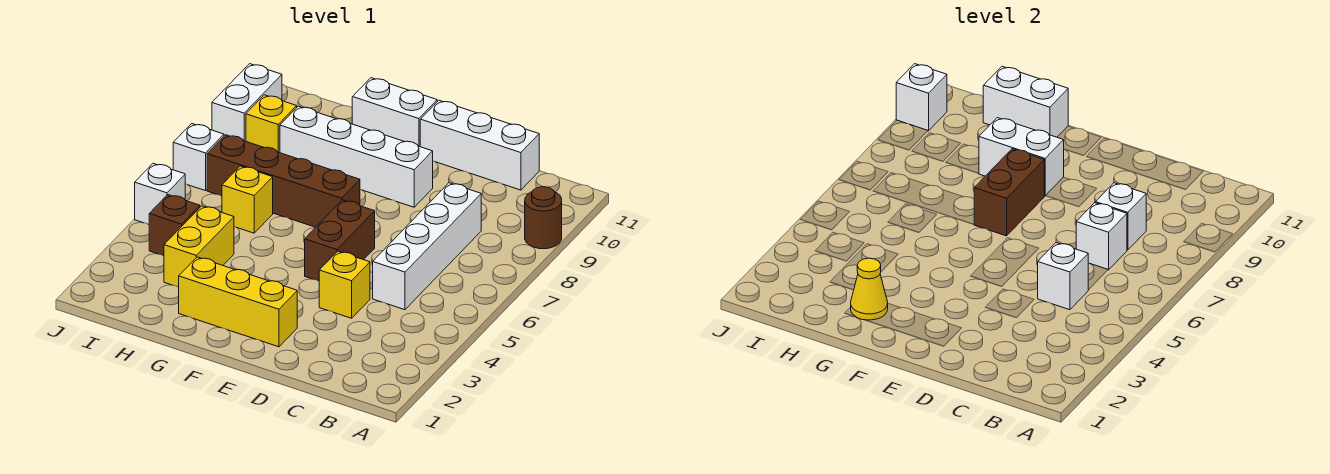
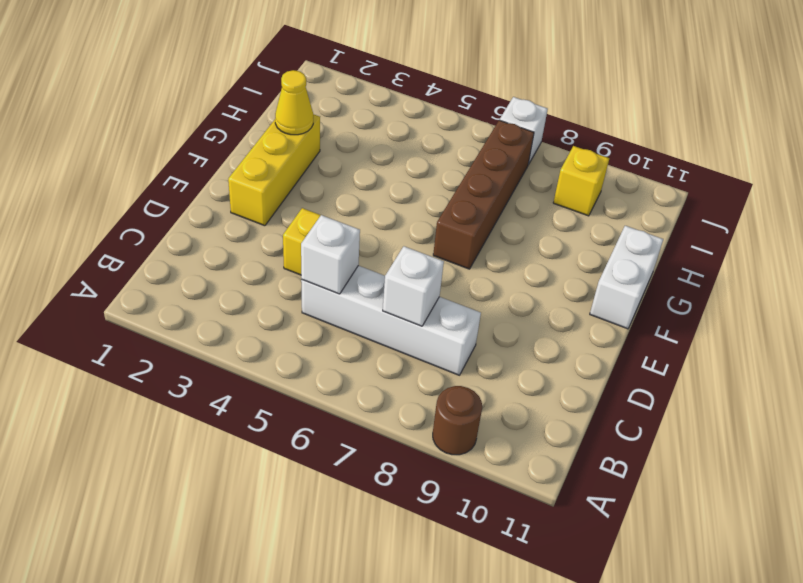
none -> white brick C11:E11 level 1
none -> brown brick E5:E6 level 1
none -> white brick E9:H9 level 1

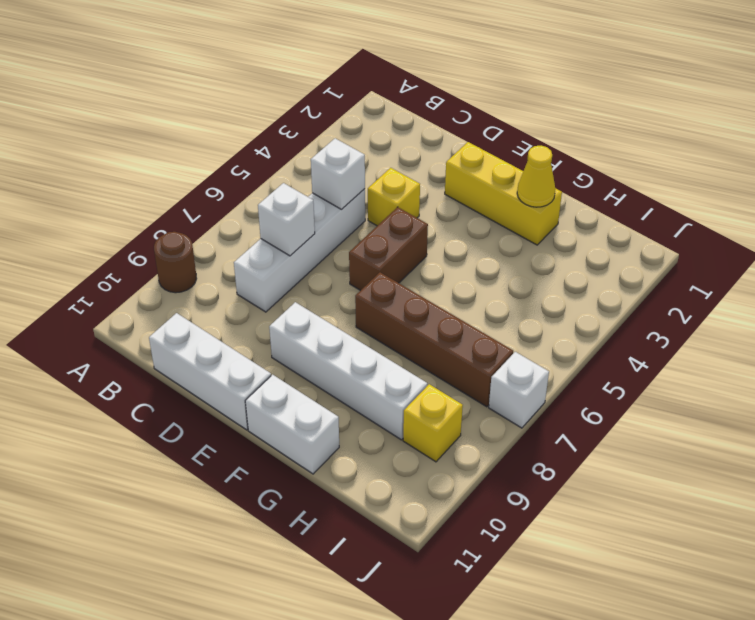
none -> yellow brick H3:H4 level 1
none -> yellow brick H6 level 1
none -> brown brick I4 level 1

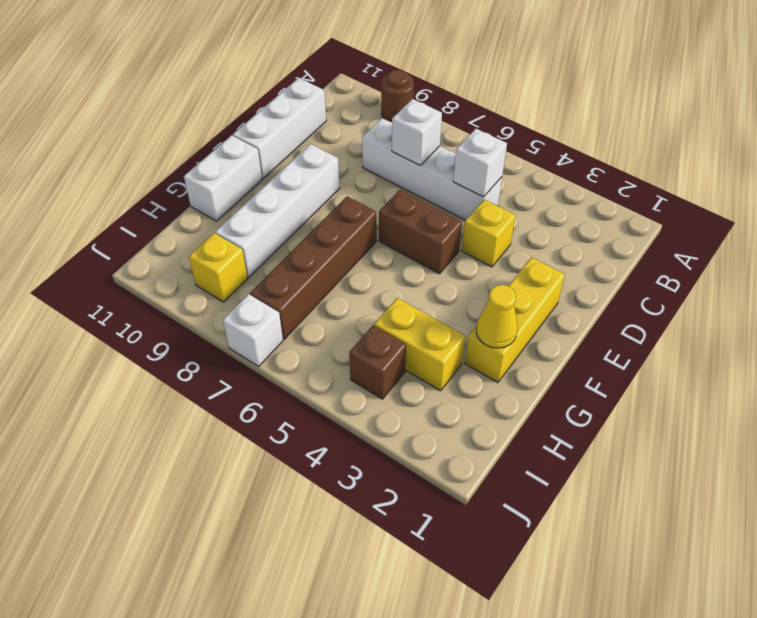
none -> yellow brick H6 level 1
none -> white brick J5 level 1
none -> white brick J9:J10 level 1

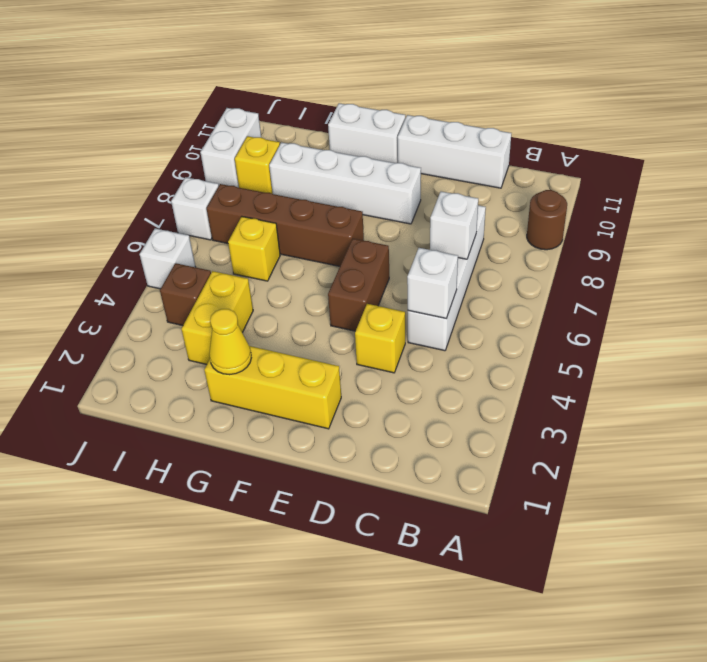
none -> white brick C8 level 2
none -> brown brick F7:F8 level 2
none -> white brick F9:G9 level 2

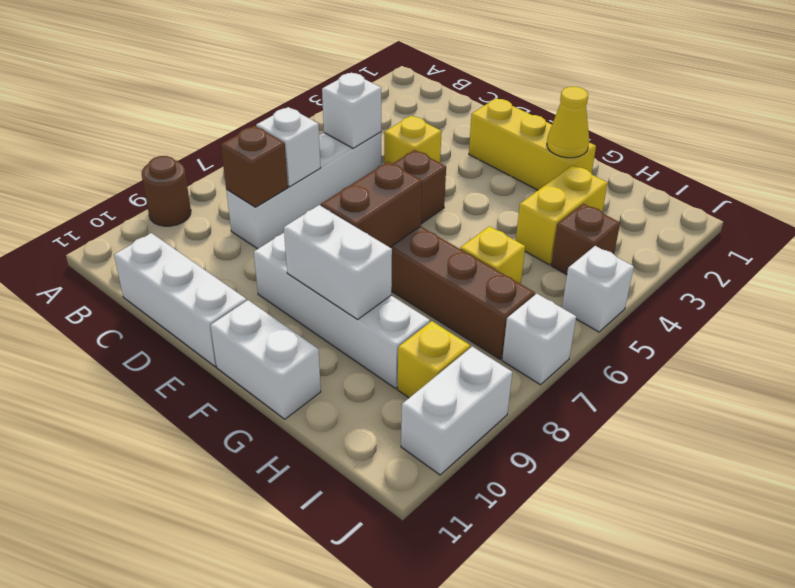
brown brick C8 level 2 -> white brick C8 level 2
none -> white brick G11:H11 level 2
none -> white brick J10 level 2

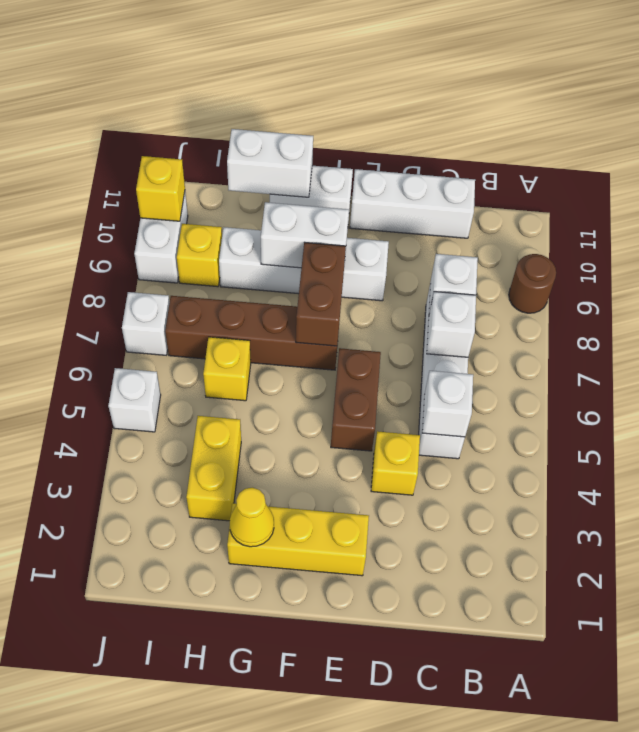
yellow brick J10 level 2 -> white brick J10 level 2
none -> brown brick I4 level 1

